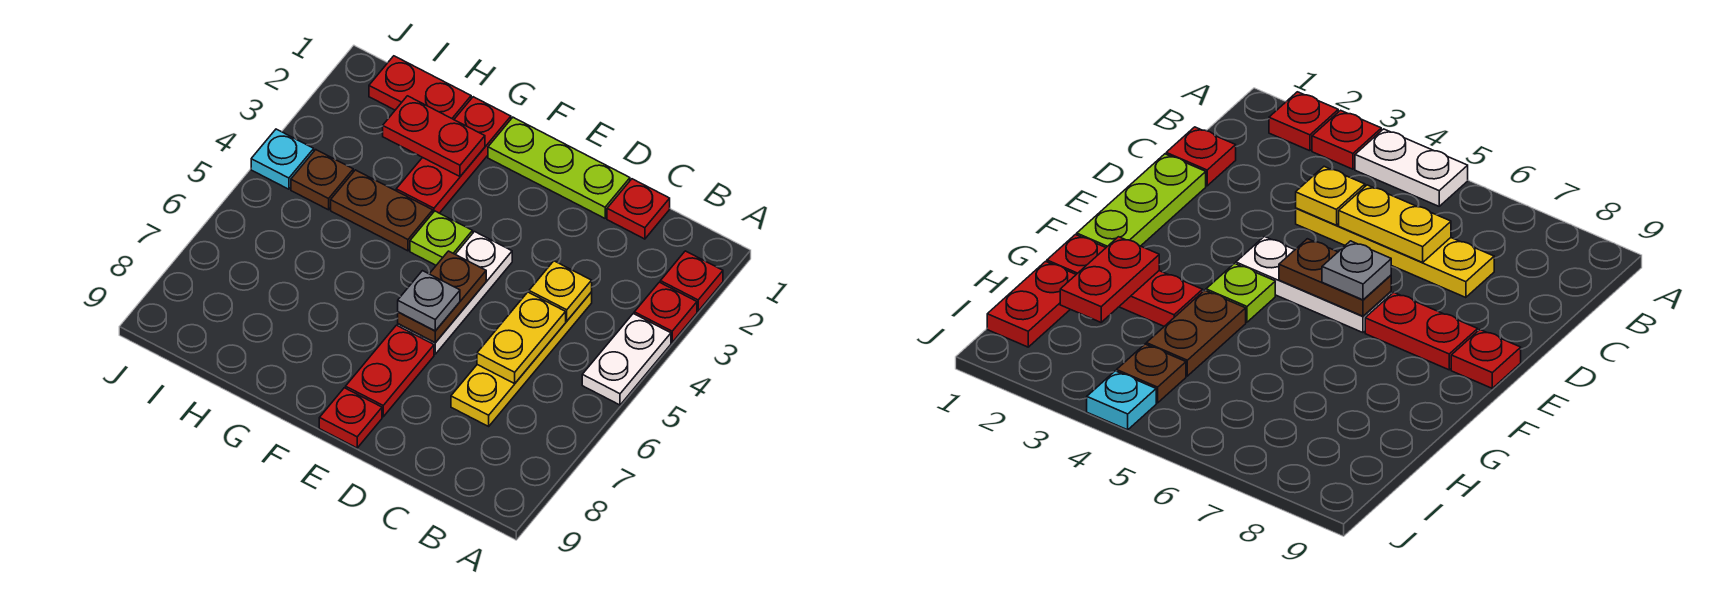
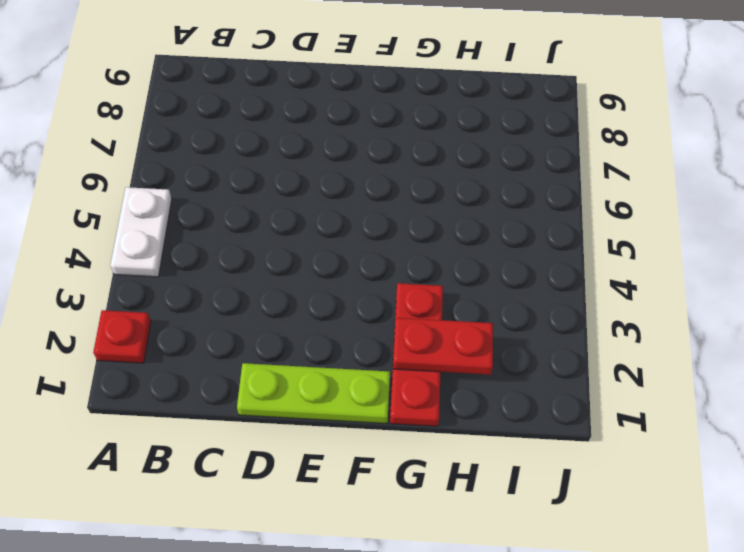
none -> red plate A3 level 1
none -> red plate C1 level 1
none -> yellow plate C4:C7 level 1

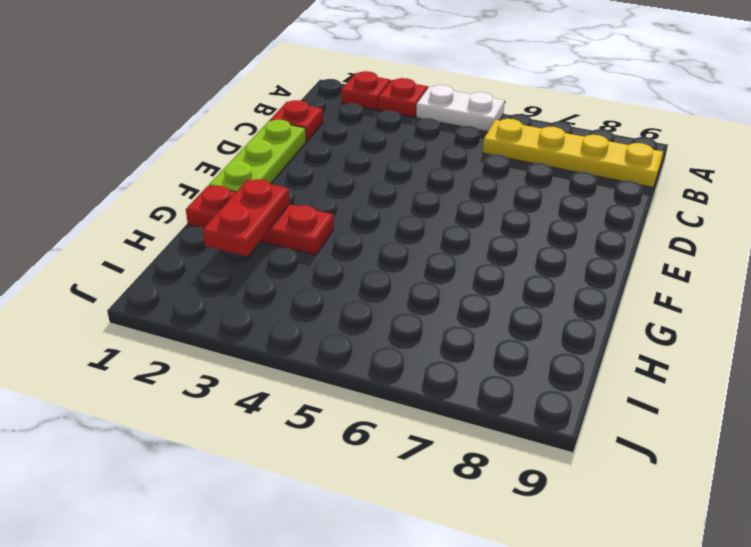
yellow plate B6:B9 level 1 -> yellow plate C4:C7 level 1
none -> white plate E4:E6 level 1
none -> red plate E7:E8 level 1
none -> red plate E9 level 1

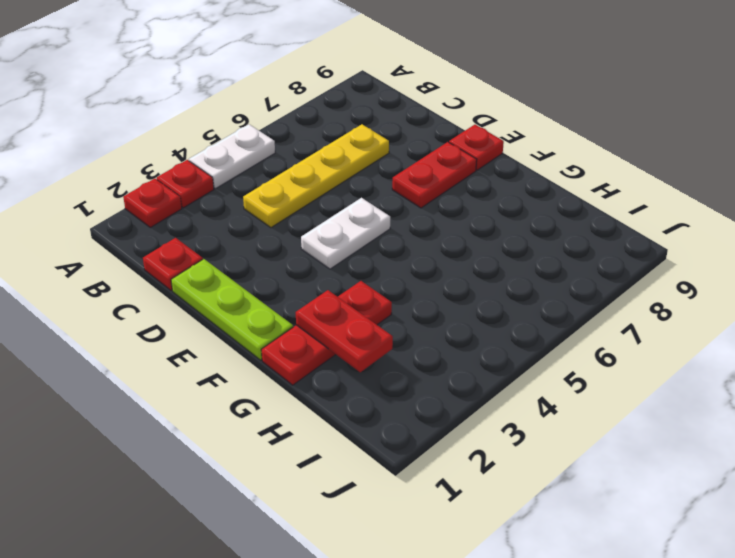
white plate E4:E5 level 1 -> white plate E4:E6 level 1
none -> lime plate F4 level 1
none -> brown plate G4:H4 level 1
none -> red plate H1:I1 level 1

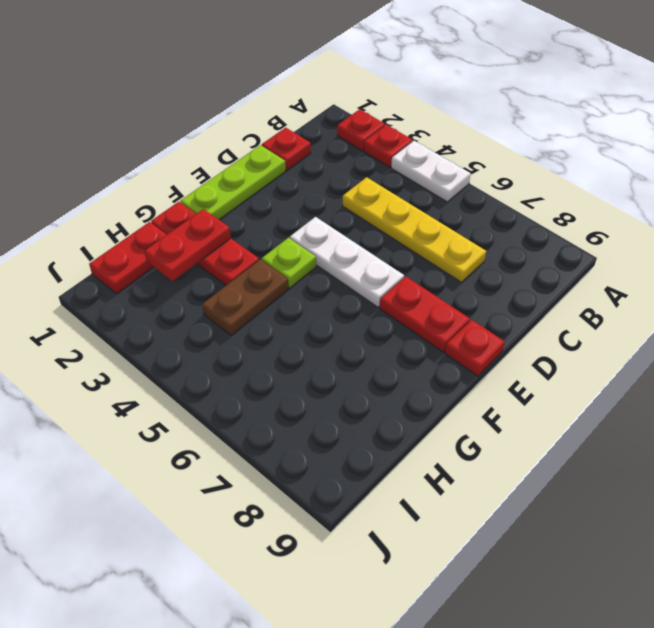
none -> brown plate I4 level 1
none -> cyan plate J4 level 1
none -> yellow plate C4 level 2

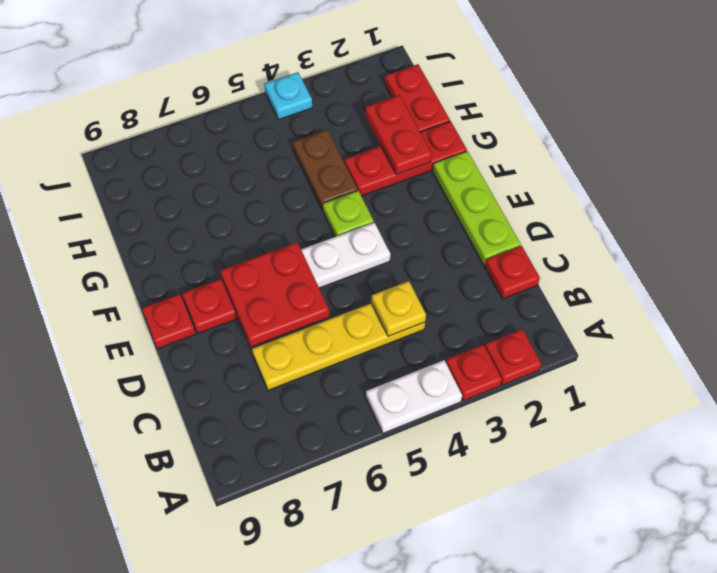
red plate D6:E7 level 2 -> brown plate E5:E6 level 2
none -> brown plate I4 level 1
none -> yellow plate C5:C6 level 2
none -> grey plate E6 level 3

